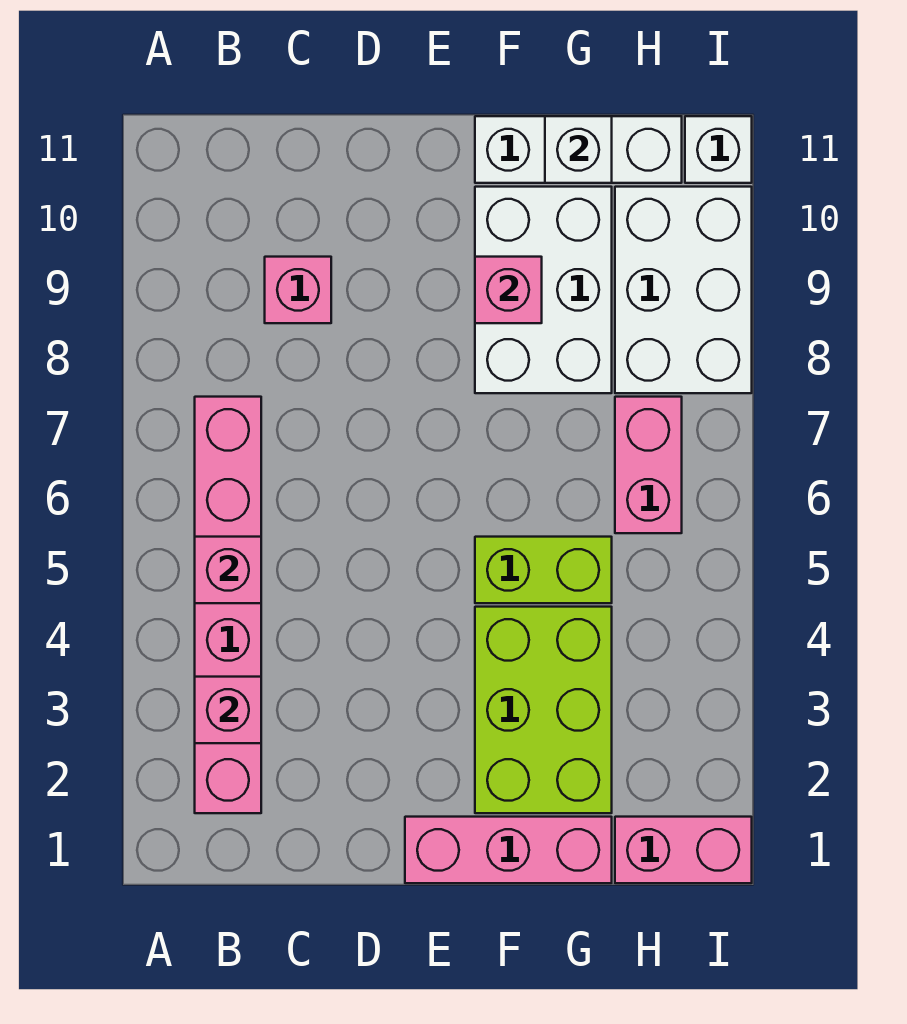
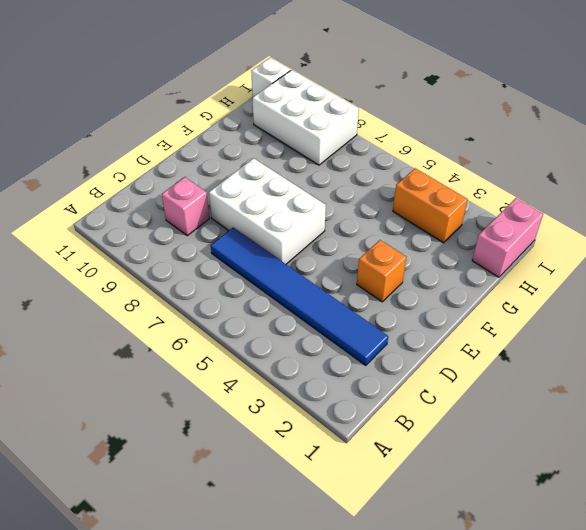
blue tile C2:C7 level 1 -> none
white brick D6:E8 level 1 -> white brick F8:G10 level 1
orange brick E3 level 1 -> none
orange brick H3:H4 level 1 -> none
none -> pink brick B2:B7 level 1
none -> pink brick E1:G1 level 1
none -> lime brick F2:G4 level 1

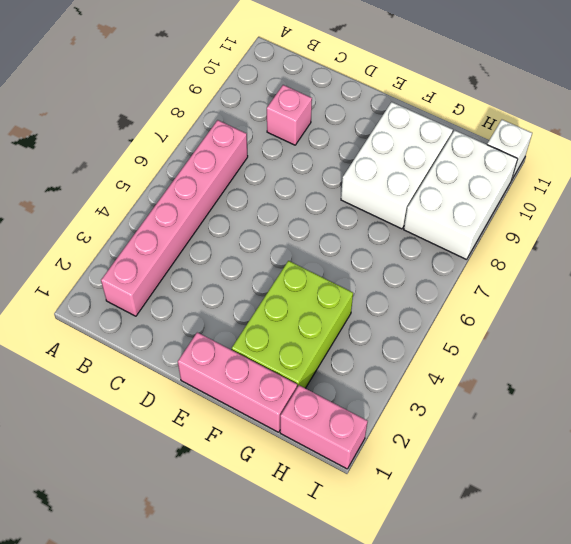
none -> lime brick F5:G5 level 1
none -> white brick F11:H11 level 1
none -> pink brick H6:H7 level 1

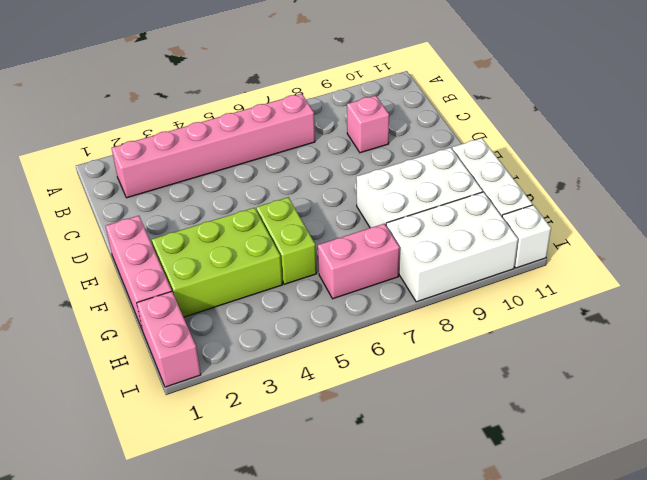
none -> pink brick B3 level 2
none -> pink brick B5 level 2
none -> pink brick F9 level 2

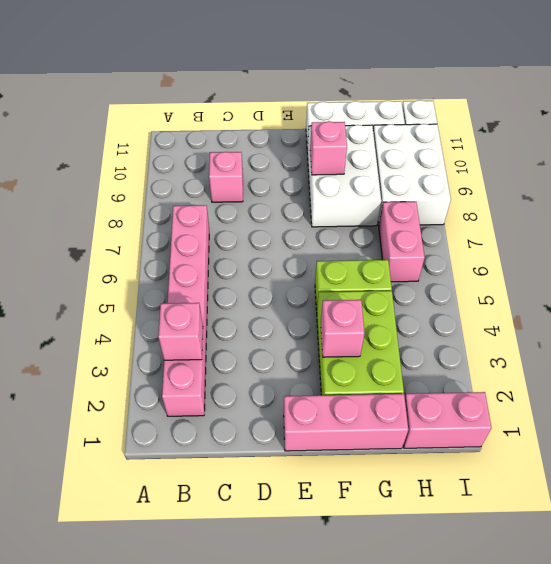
pink brick F3 level 2 -> pink brick B5 level 2
none -> white brick G11 level 2

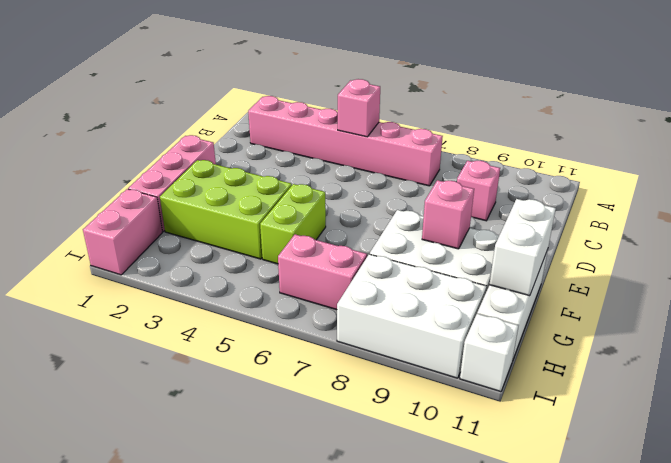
white brick F11:G11 level 2 -> white brick G11 level 2
none -> pink brick B3 level 2

